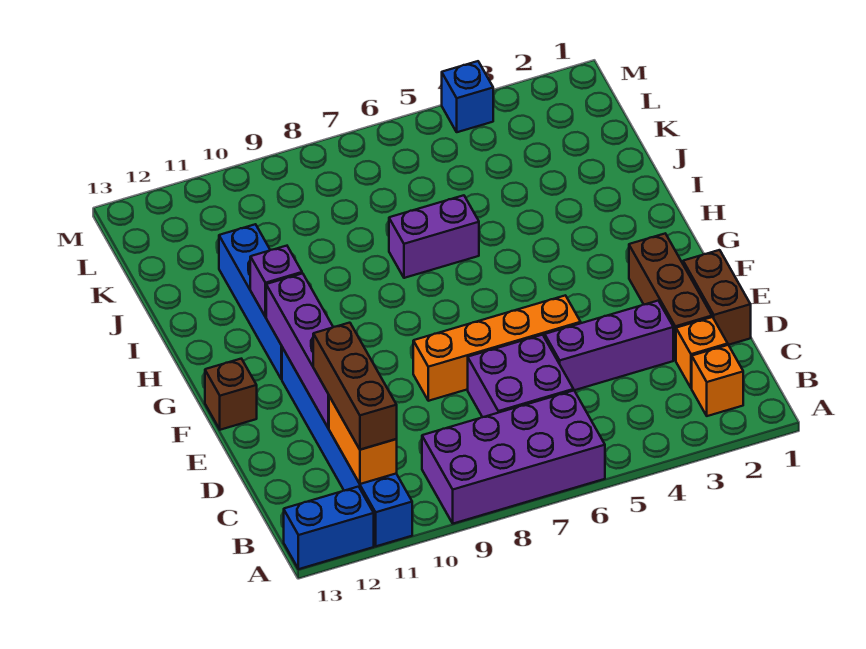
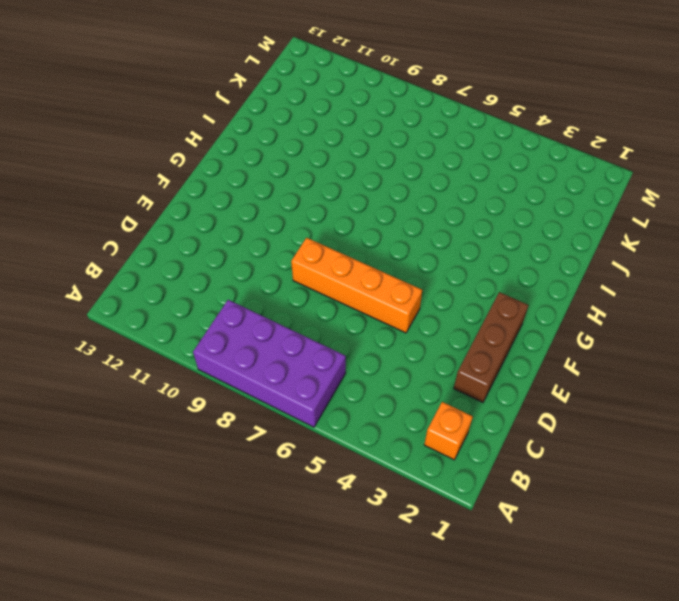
none -> blue brick A11:F11 level 1
none -> blue brick A12:A13 level 1
none -> orange brick C2 level 1

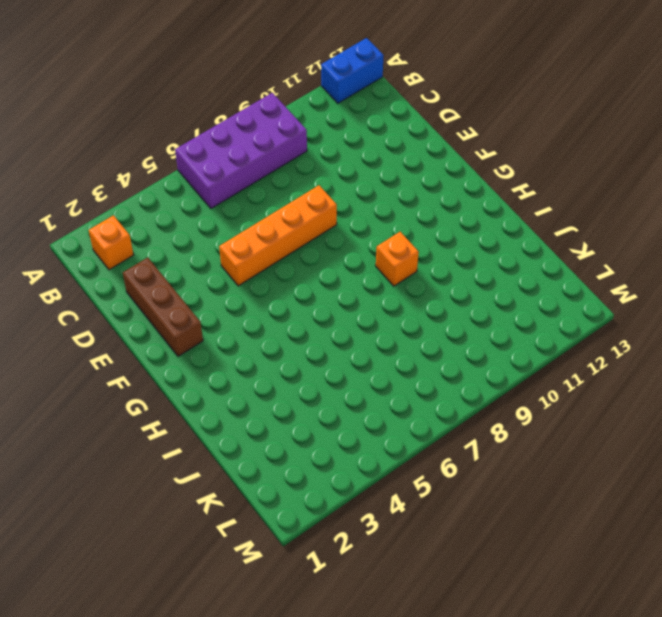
orange brick H9 level 1 -> orange brick C2 level 1
none -> blue brick A11:F11 level 1
none -> purple brick C6:D7 level 1
none -> brown brick D1:E1 level 1

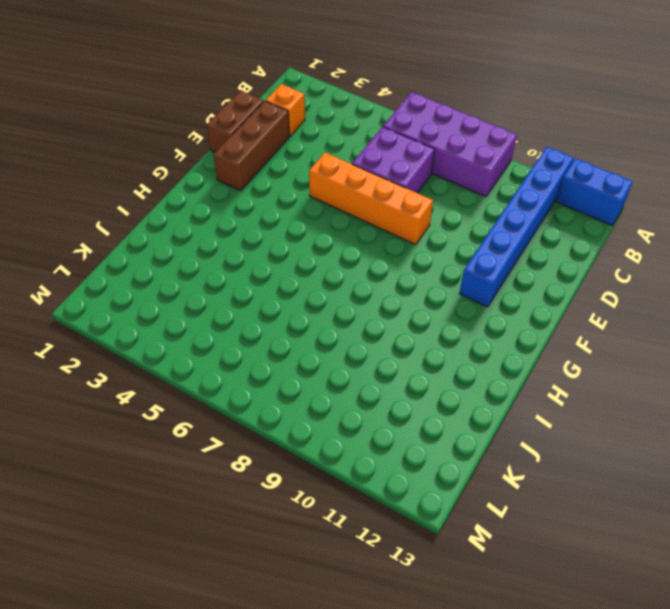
none -> orange brick B2 level 1
none -> purple brick D3:D5 level 1
none -> brown brick F13 level 1

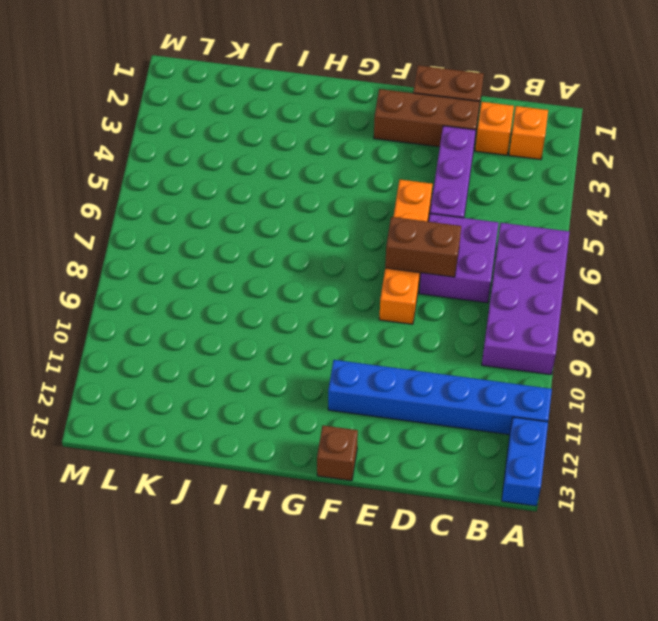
brown brick D7:E7 level 2 -> none
none -> blue brick G11:J11 level 1
none -> purple brick I6:I7 level 1
none -> blue brick M4 level 1

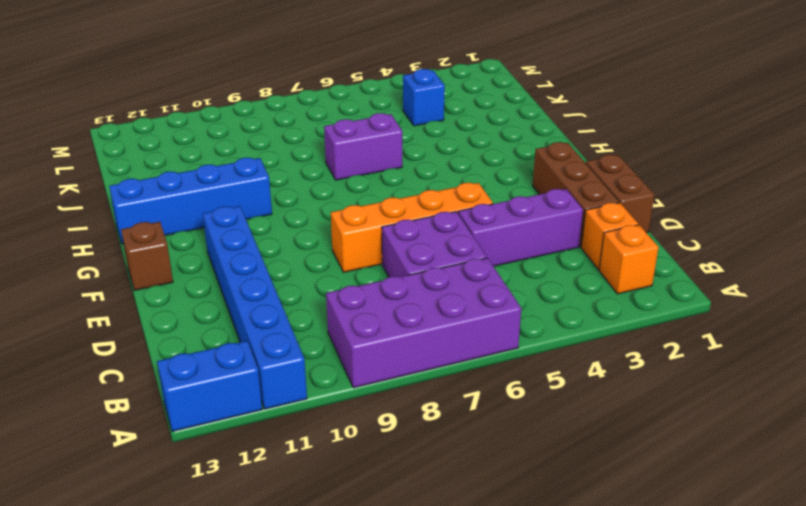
blue brick H10:H13 level 1 -> blue brick G11:J11 level 1
blue brick K4 level 1 -> blue brick M4 level 1
none -> orange brick B11:C11 level 2
none -> purple brick D11:G11 level 2
none -> purple brick H11 level 2

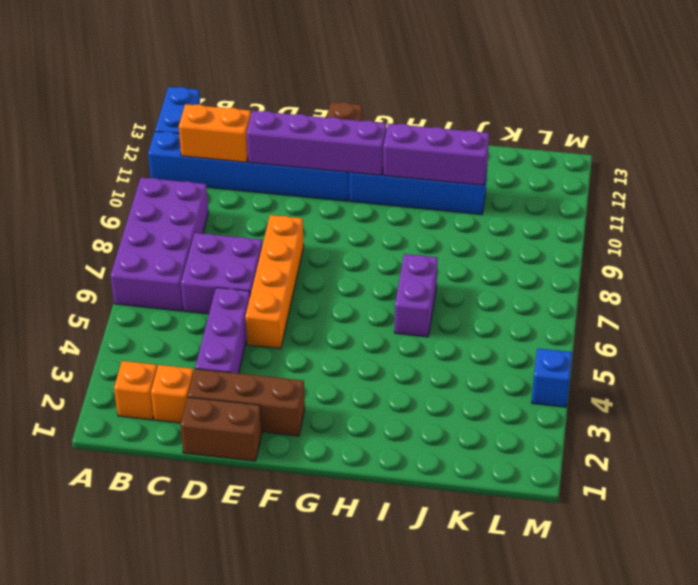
purple brick H11:J11 level 2 -> purple brick H11 level 2
none -> brown brick B11:D11 level 3

